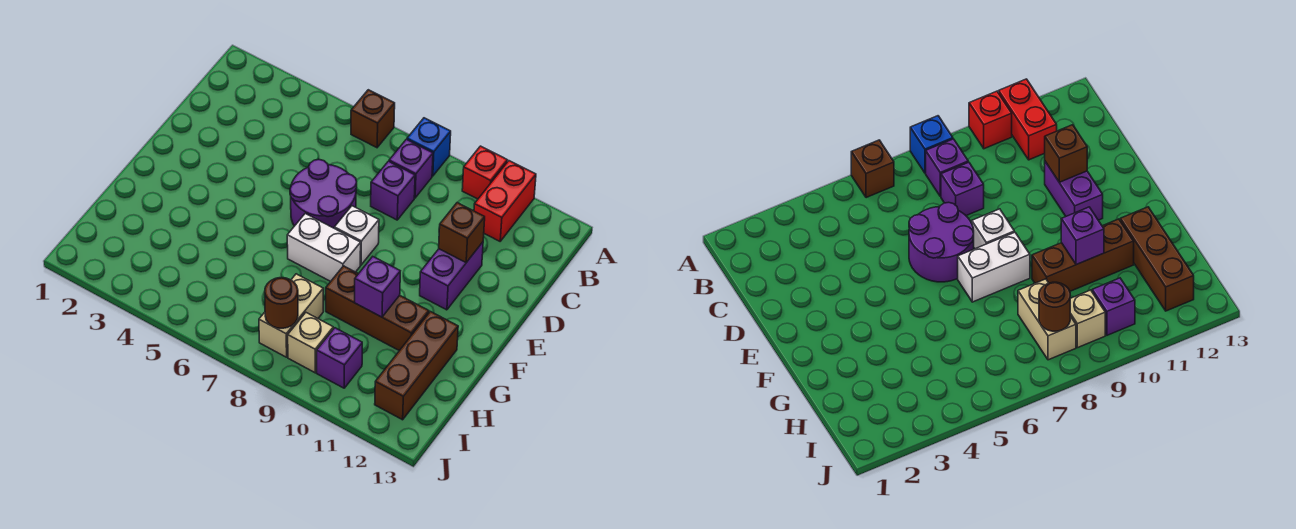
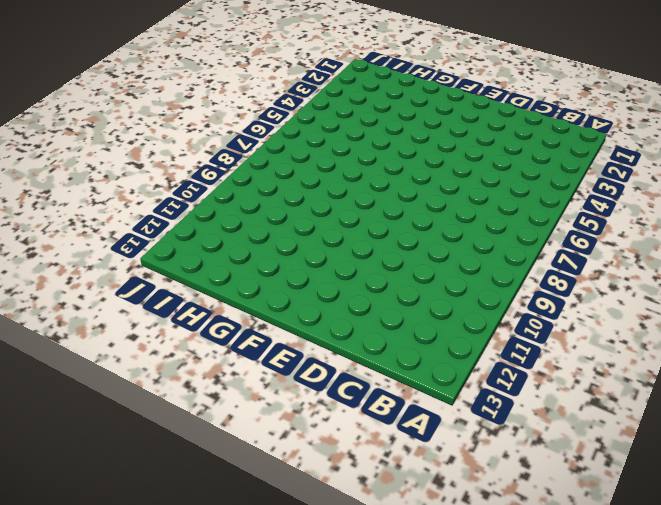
none -> brown brick A6 level 1
none -> blue brick A8 level 1
none -> red brick A10 level 1

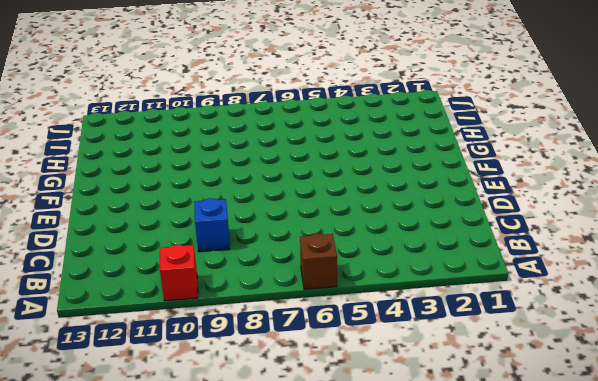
blue brick C9 level 1 -> blue brick A8 level 1
none -> red brick A11:B11 level 1
none -> purple brick B8 level 1
none -> purple brick C8 level 1

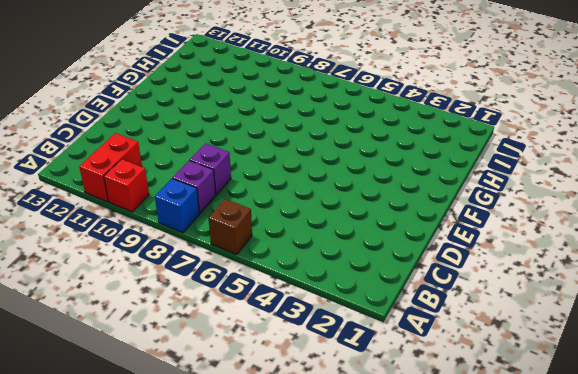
none -> purple round brick D6:E7 level 1
none -> purple brick D11:E11 level 1
none -> white brick E8 level 1

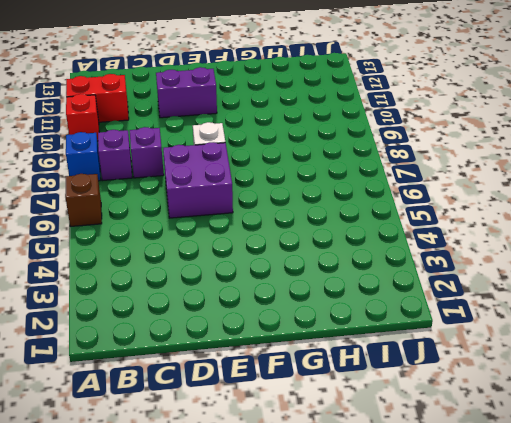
purple brick D6:E7 level 1 -> purple round brick D6:E7 level 1
none -> white brick F7:F8 level 1
none -> brown brick G9:G11 level 1
none -> brown brick G12:I12 level 1

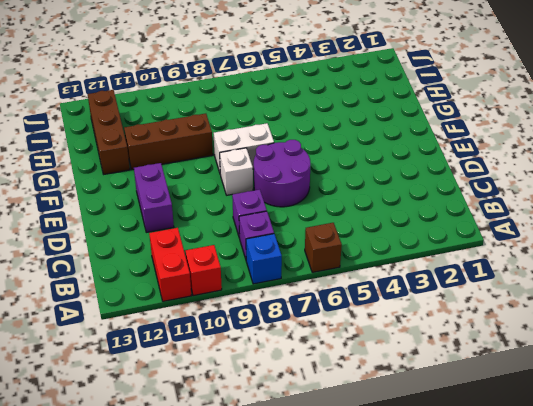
none -> tan brick H8:I8 level 1
none -> tan brick I9 level 1
none -> purple brick I10 level 1

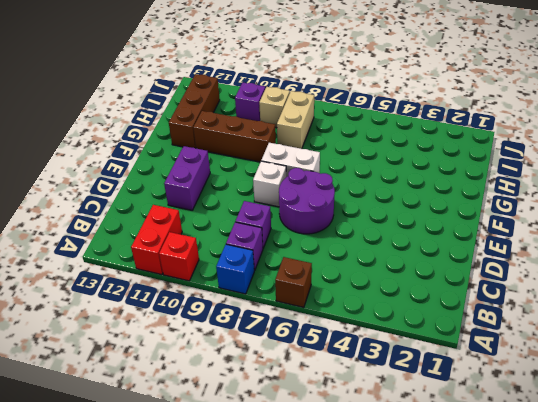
none -> brown brick D11 level 2
none -> purple brick G10 level 2
none -> brown round brick I8 level 2

